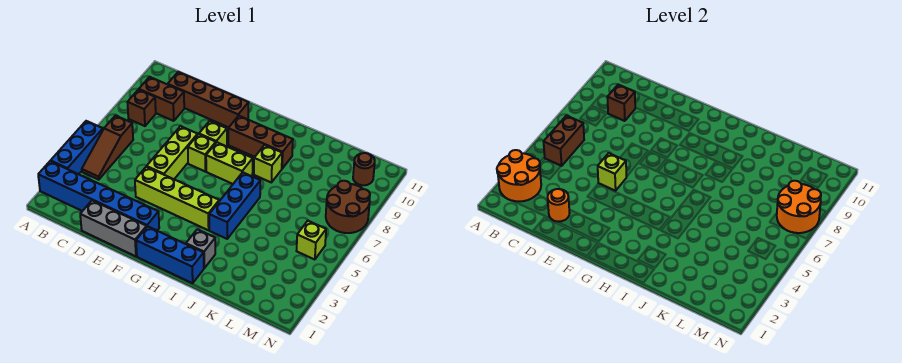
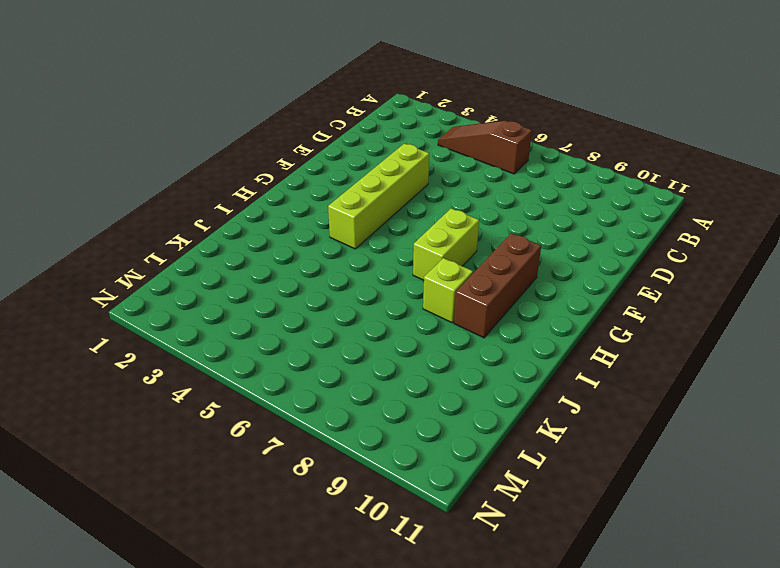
none -> blue brick A2:F2 level 1
none -> blue brick A3:A5 level 1
none -> brown brick B8 level 1

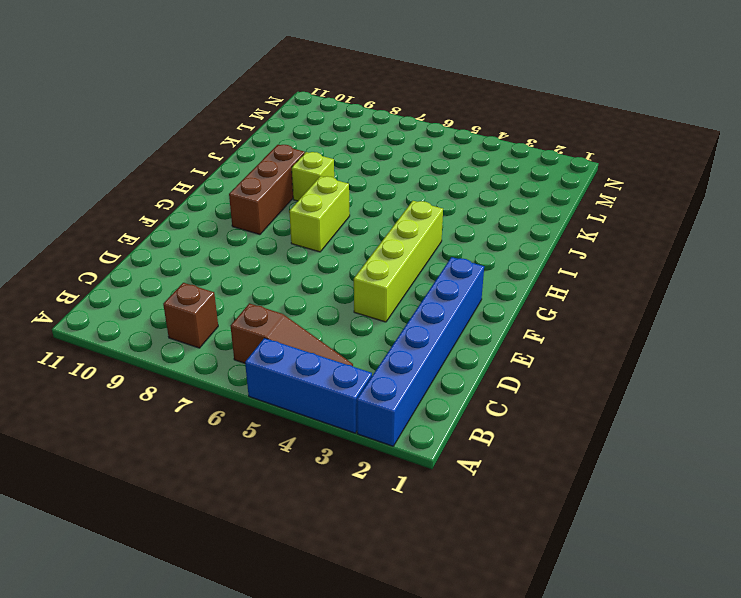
none -> brown brick B9:C9 level 1
none -> brown brick C10:F10 level 1
none -> grey brick D1:F1 level 1

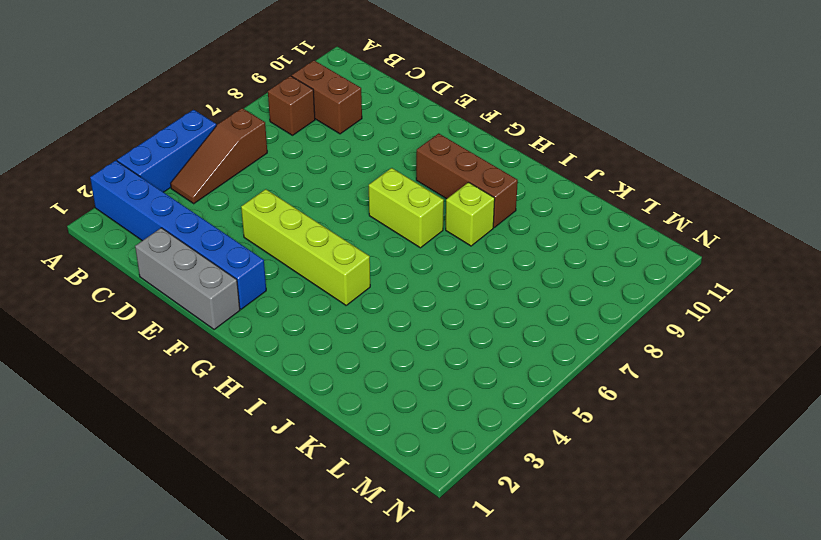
none -> brown brick C10:F10 level 1
none -> lime brick E5:E7 level 1
none -> lime brick F7 level 1

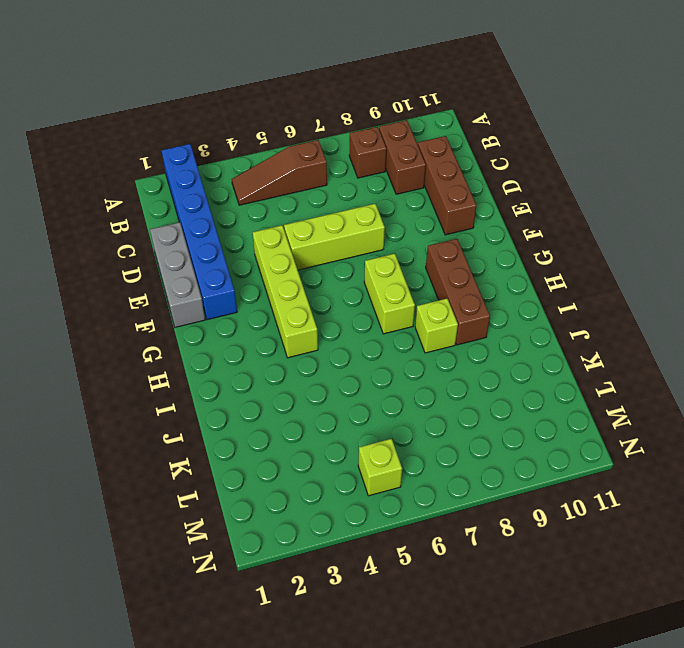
brown brick C10:E10 level 1 -> brown brick C10:F10 level 1
none -> blue brick A3:A5 level 1
none -> lime brick F7 level 1
none -> lime brick F8 level 1

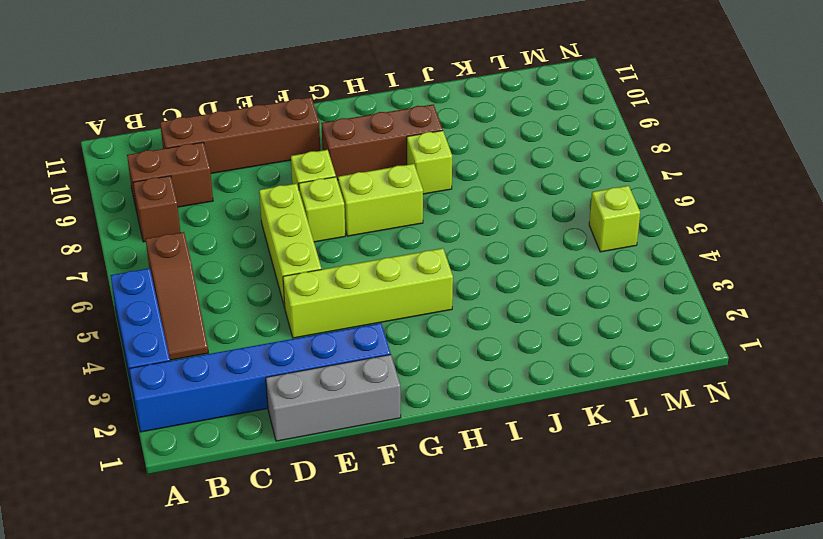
none -> blue brick G1:I1 level 1
none -> grey brick I2 level 1
none -> blue brick I4:I6 level 1

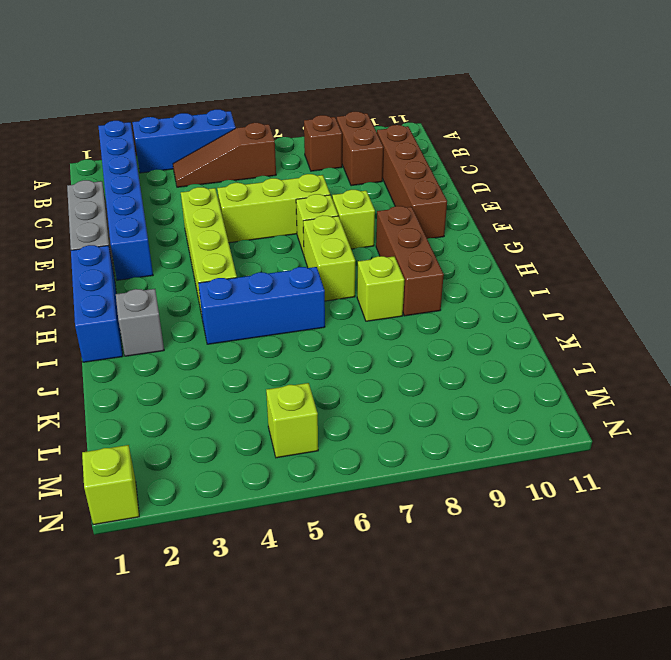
lime brick N1 level 1 -> lime brick E5 level 2
none -> brown round brick M7:N8 level 1
none -> brown round brick M10 level 1
none -> orange round brick A2:B3 level 2

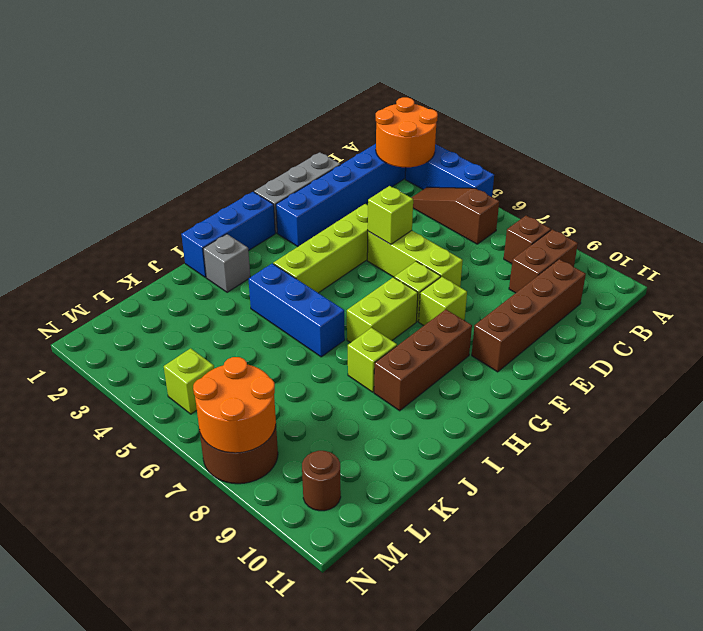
none -> brown brick B5:B6 level 2
none -> brown brick C9 level 2
none -> orange round brick D2 level 2

